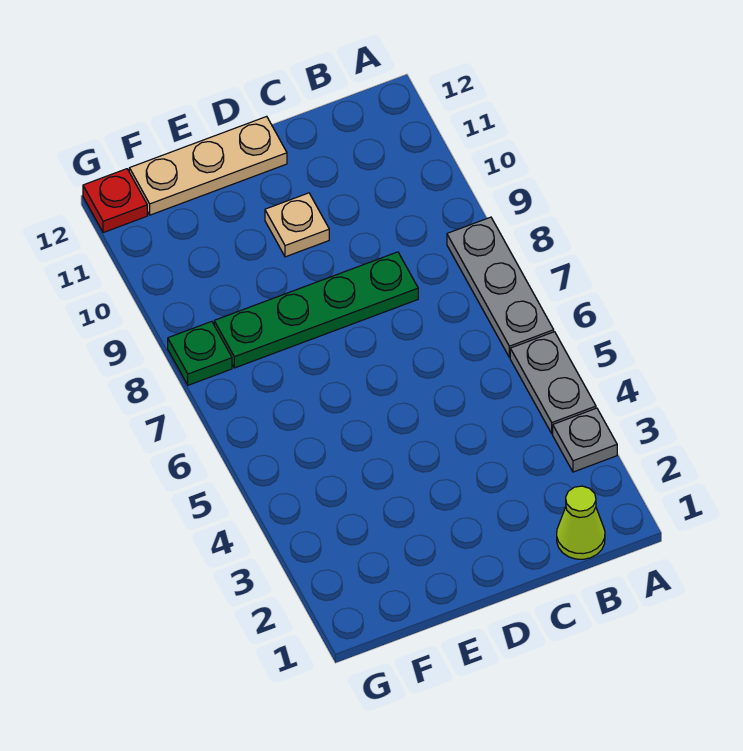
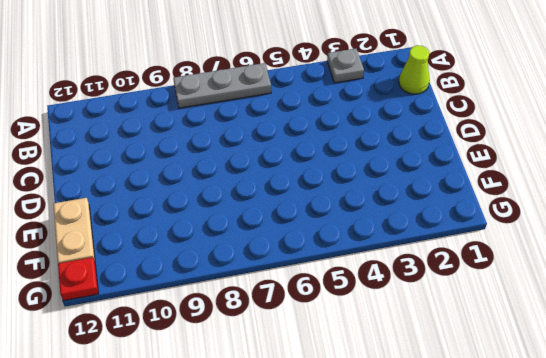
tan plate E12:F12 level 1 -> tan plate D12:F12 level 1
none -> grey plate A4:A5 level 1
none -> green plate C8:F8 level 1

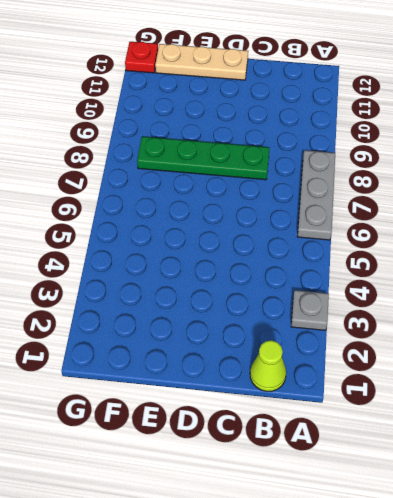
none -> grey plate A4:A5 level 1
none -> tan plate D10 level 1

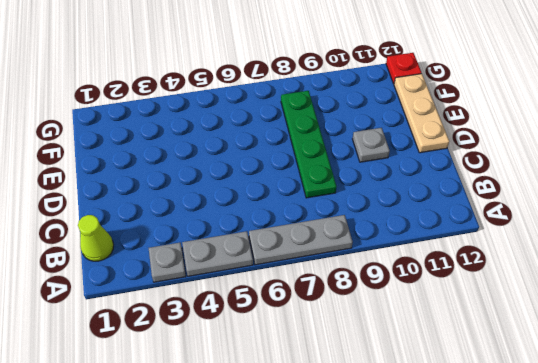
grey plate D10 level 1 -> tan plate D10 level 1
none -> green plate G8 level 1

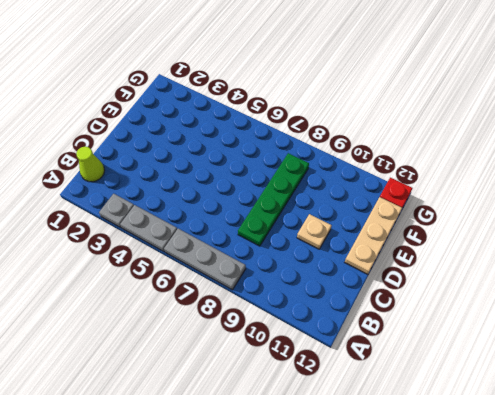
none -> green plate G8 level 1

